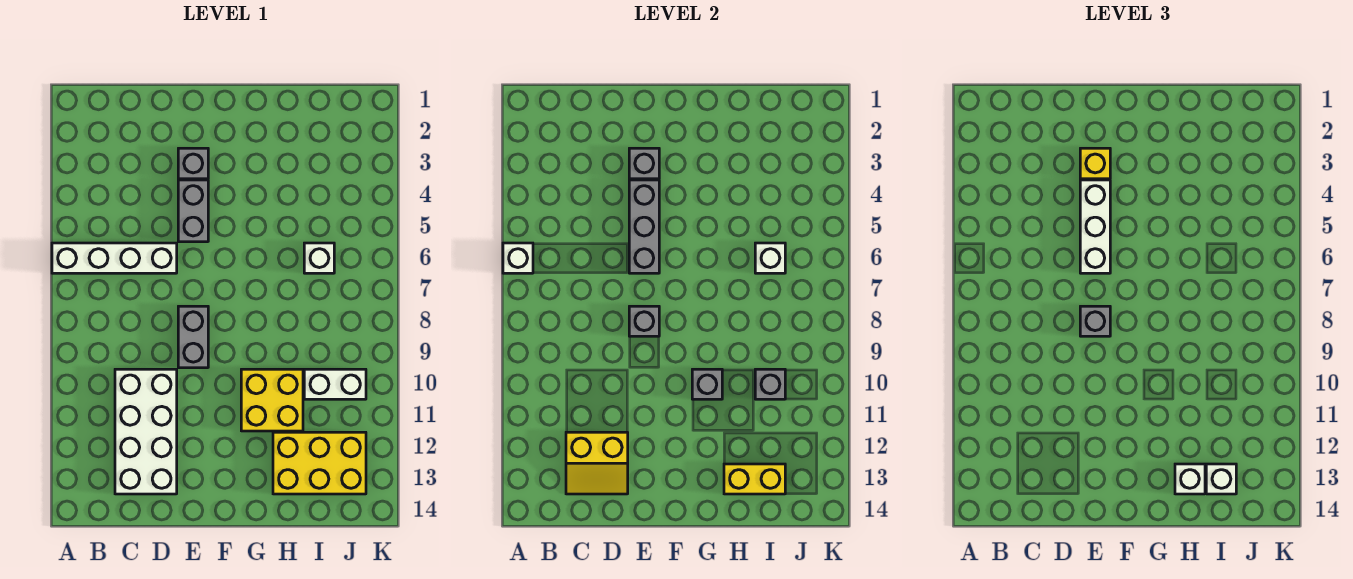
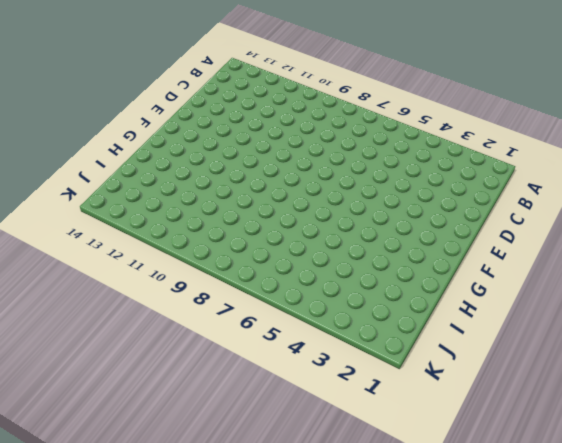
none -> white brick A6:D6 level 1
none -> white brick C10:D13 level 1
none -> grey brick E3 level 1

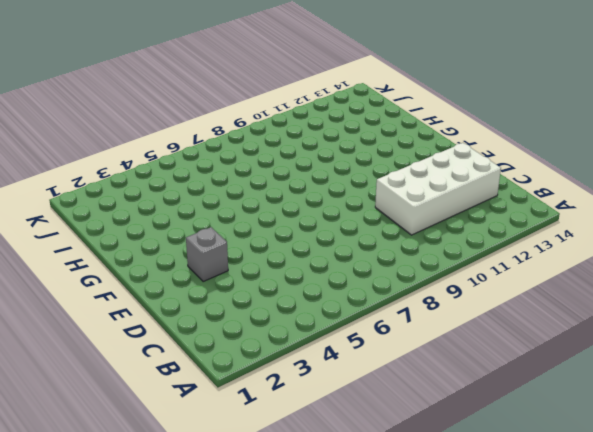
none -> white brick A6:D6 level 1
none -> grey brick E4:E5 level 1
none -> grey brick E8:E9 level 1

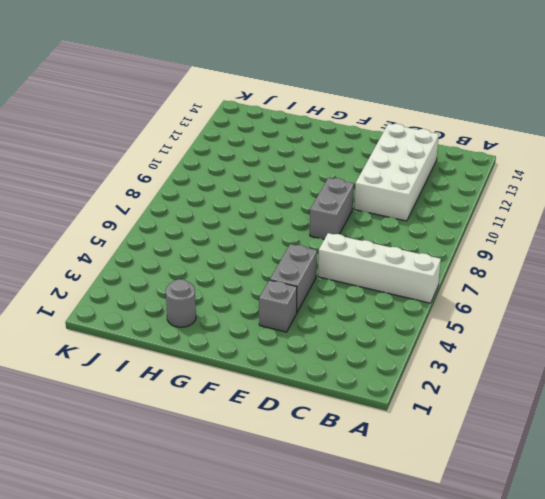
grey round brick H2 level 1 -> none
none -> yellow brick G10:H11 level 1
none -> yellow brick H12:J13 level 1
none -> white brick I6 level 1

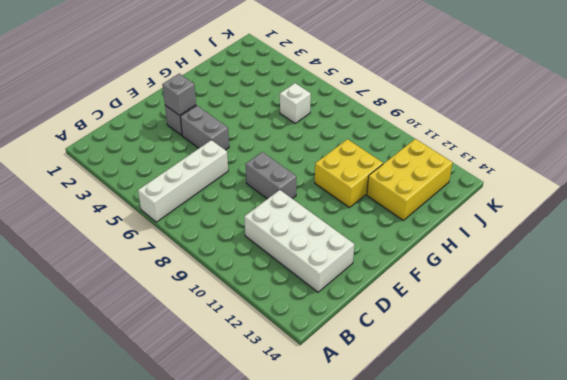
none -> white brick I10:J10 level 1
none -> white brick A6 level 2
none -> yellow slope C12:D13 level 2 top 12

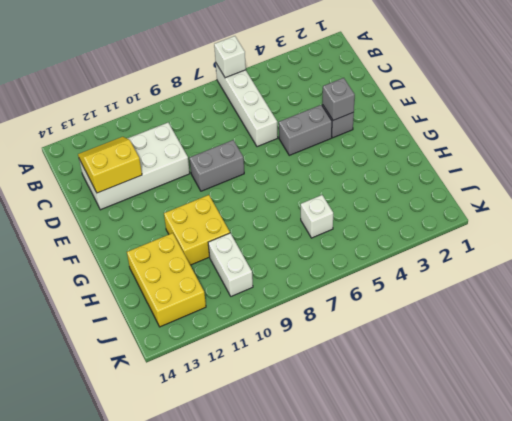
yellow slope C12:D13 level 2 top D -> yellow slope C12:D13 level 2 top 12
none -> grey brick E4:E6 level 2
none -> grey brick E8 level 2
none -> grey brick G10 level 2

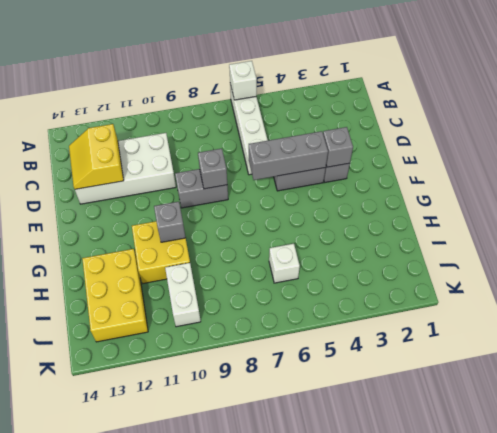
none -> yellow brick H13:I13 level 2
none -> white brick I6 level 2
none -> grey brick I10 level 2

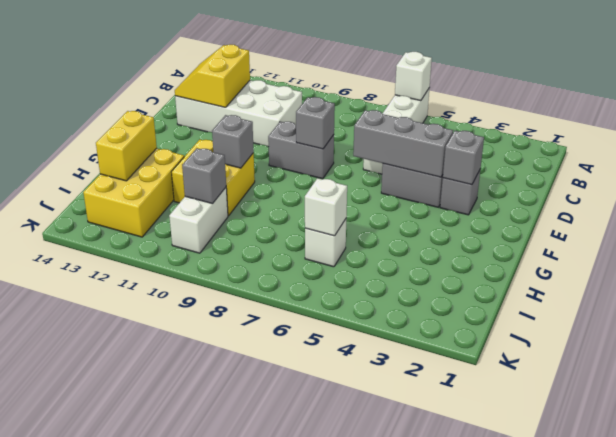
none -> yellow brick E3 level 3
none -> white brick E4:E6 level 3
none -> grey brick E8 level 3

